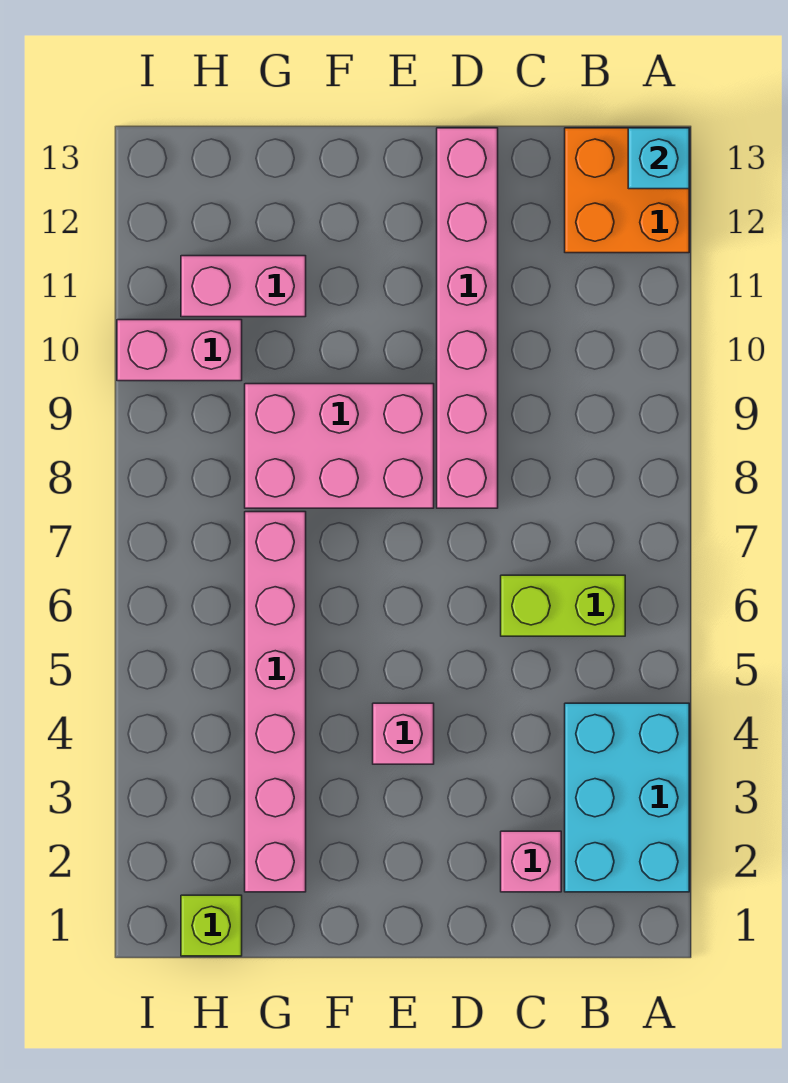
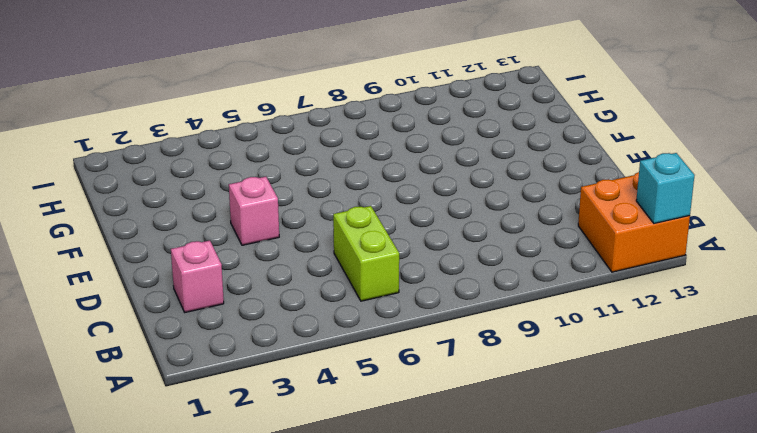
none -> cyan brick A2:B4 level 1
none -> pink brick D8:D13 level 1
none -> pink brick E8:G9 level 1

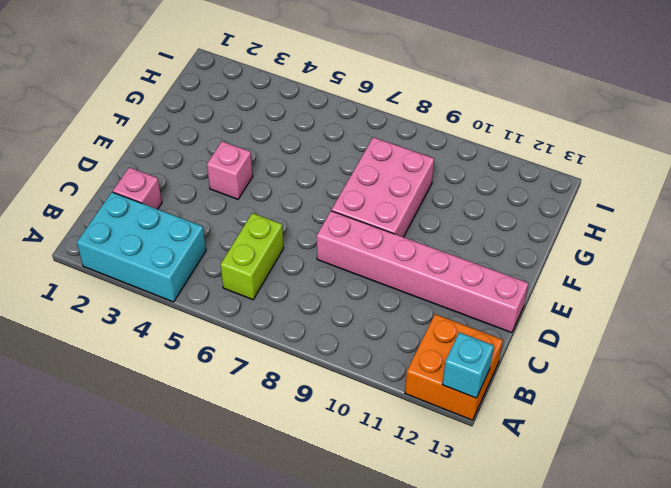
none -> pink brick G2:G7 level 1
none -> pink brick G11:H11 level 1
none -> lime brick H1 level 1

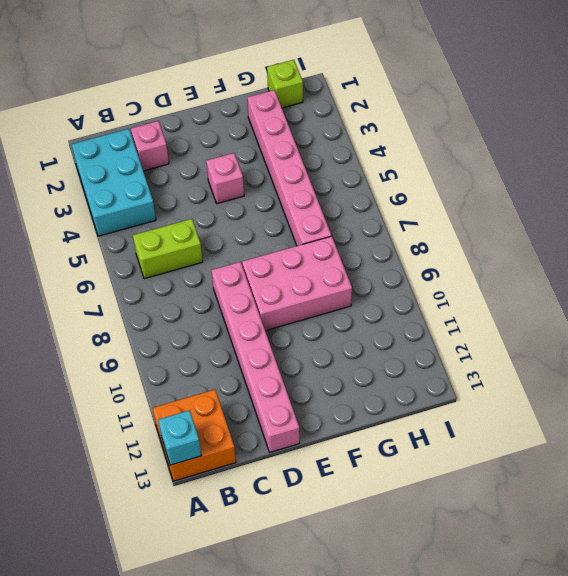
none -> pink brick G11:H11 level 1
none -> pink brick H10:I10 level 1

